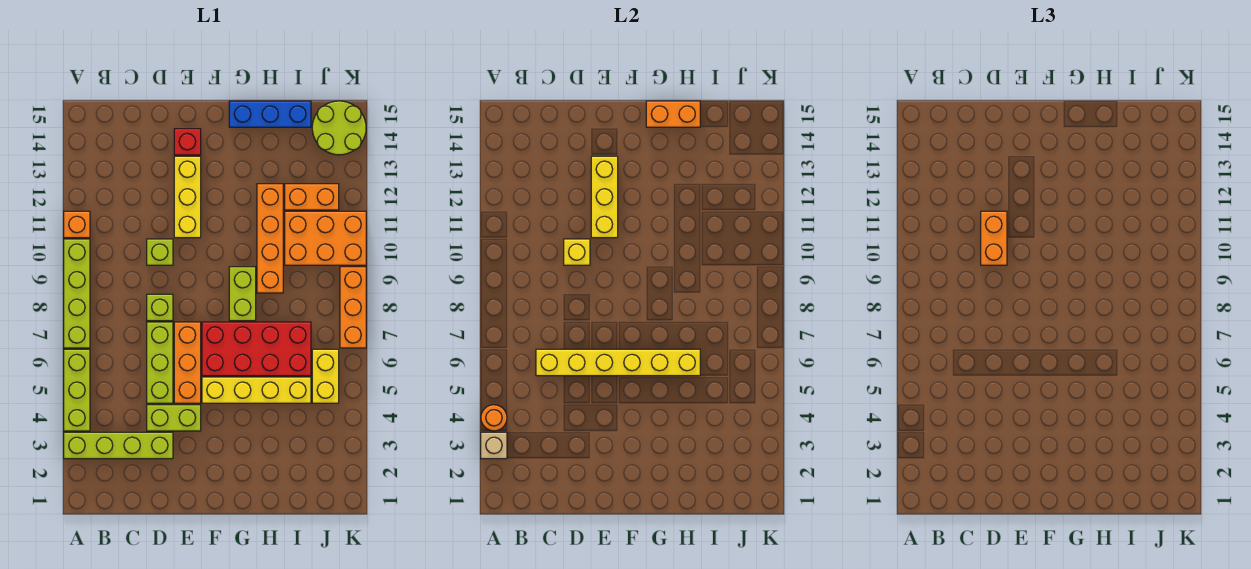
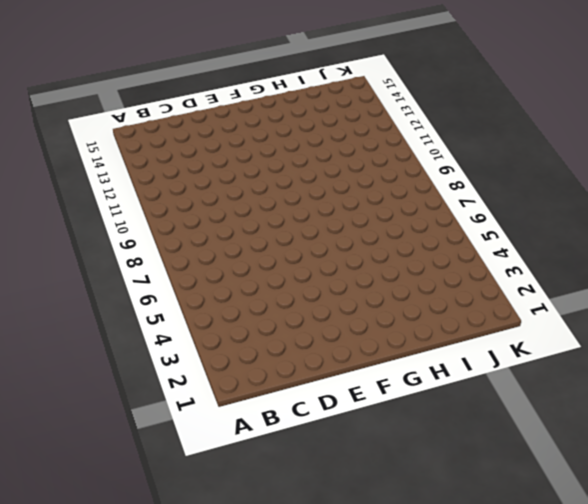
none -> lime brick A3:D3 level 1
none -> lime brick A4:A6 level 1
none -> lime brick A7:A10 level 1

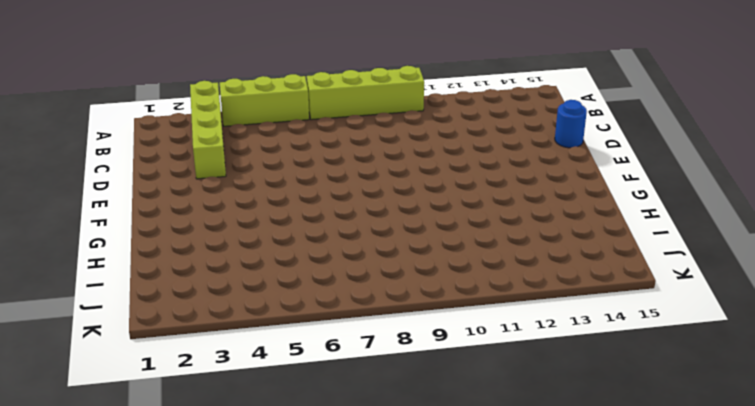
blue round brick D15 level 1 -> none
none -> orange brick A11 level 1
none -> lime brick D4:E4 level 1
none -> lime brick D5:D7 level 1

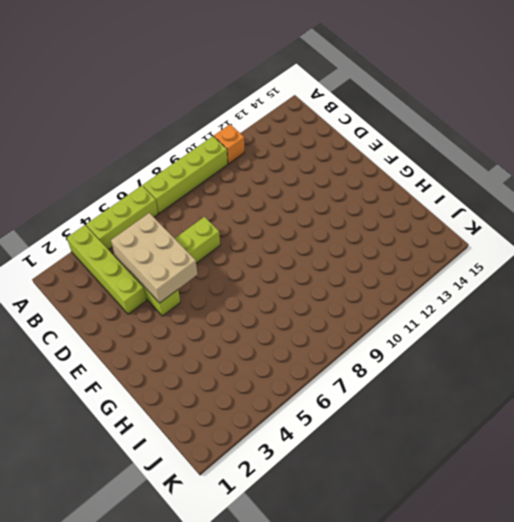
tan brick C4:E5 level 2 -> none
none -> lime brick D8 level 1
none -> lime brick D10 level 1
none -> orange brick E5:E7 level 1

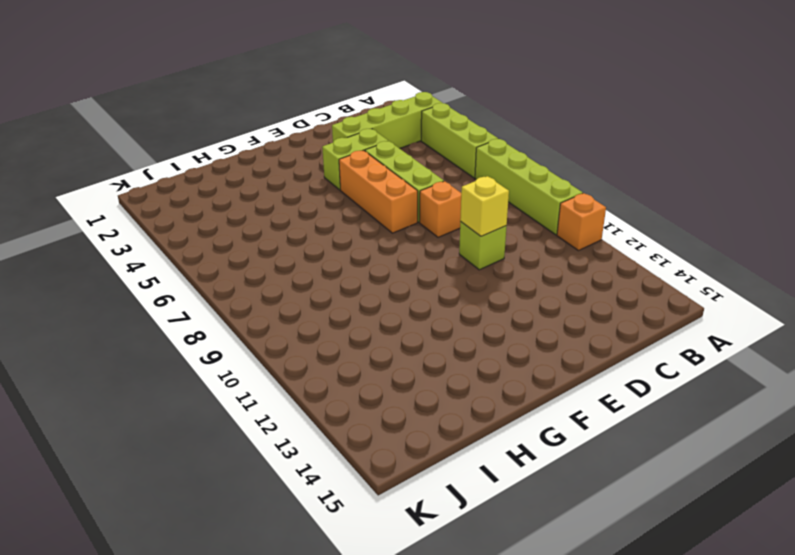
orange brick D8 level 1 -> lime brick D8 level 1
none -> yellow brick E11:E13 level 1
none -> red brick E14 level 1
none -> yellow brick F5:I5 level 1

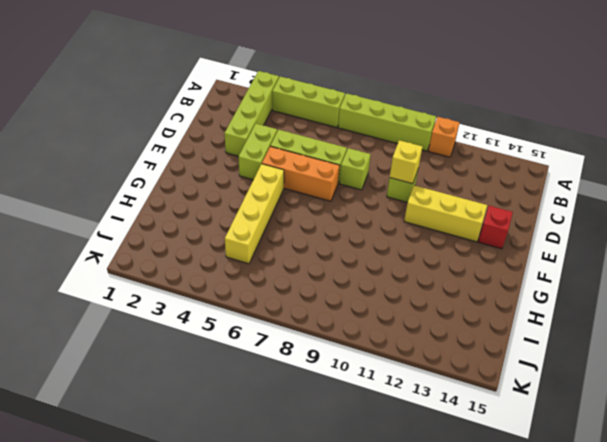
none -> red brick F6:I7 level 1
none -> lime brick G8:G9 level 1
none -> blue brick G15:I15 level 1

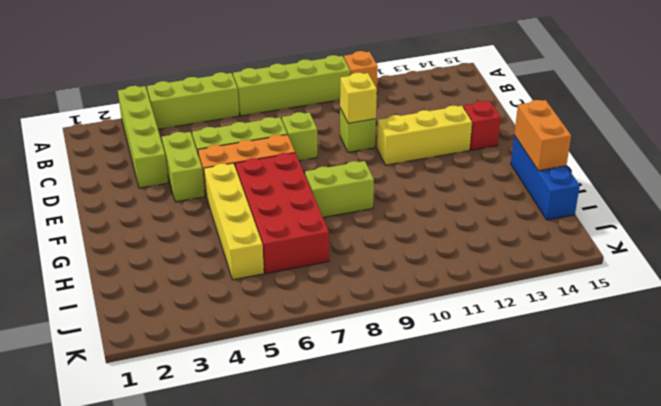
none -> orange brick H9:H12 level 1
none -> orange brick I10:K11 level 1
none -> orange brick I12:J12 level 1

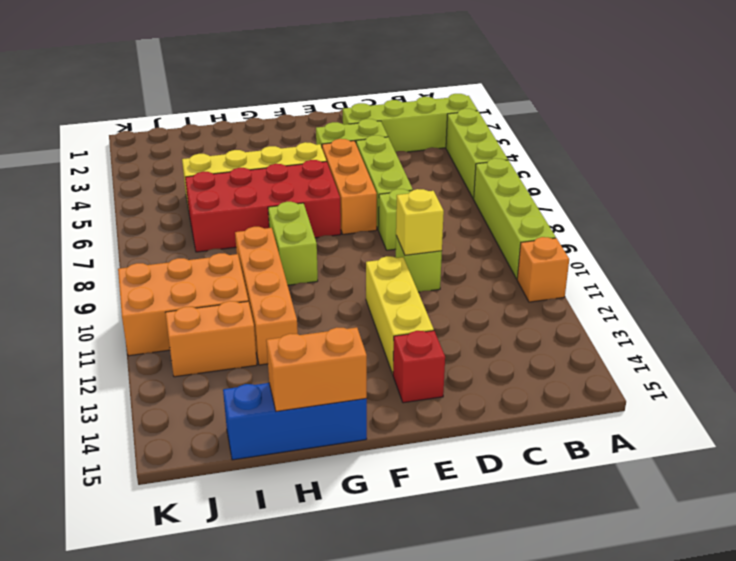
none -> yellow brick J5:J6 level 1
none -> lime round brick J14:K15 level 1
none -> orange brick K7:K9 level 1

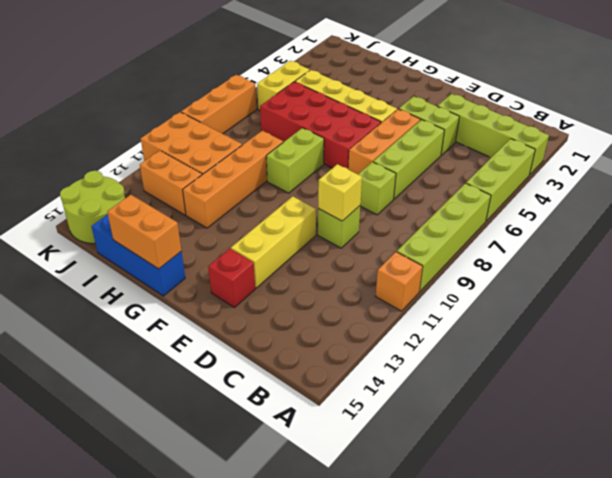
none -> tan brick A3 level 2
none -> orange round brick A4 level 2
none -> yellow brick C6:H6 level 2

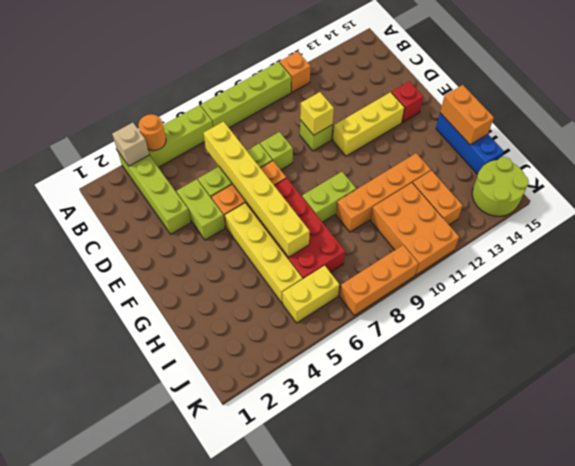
none -> yellow brick E11:E13 level 2
none -> orange brick D10:D11 level 3

